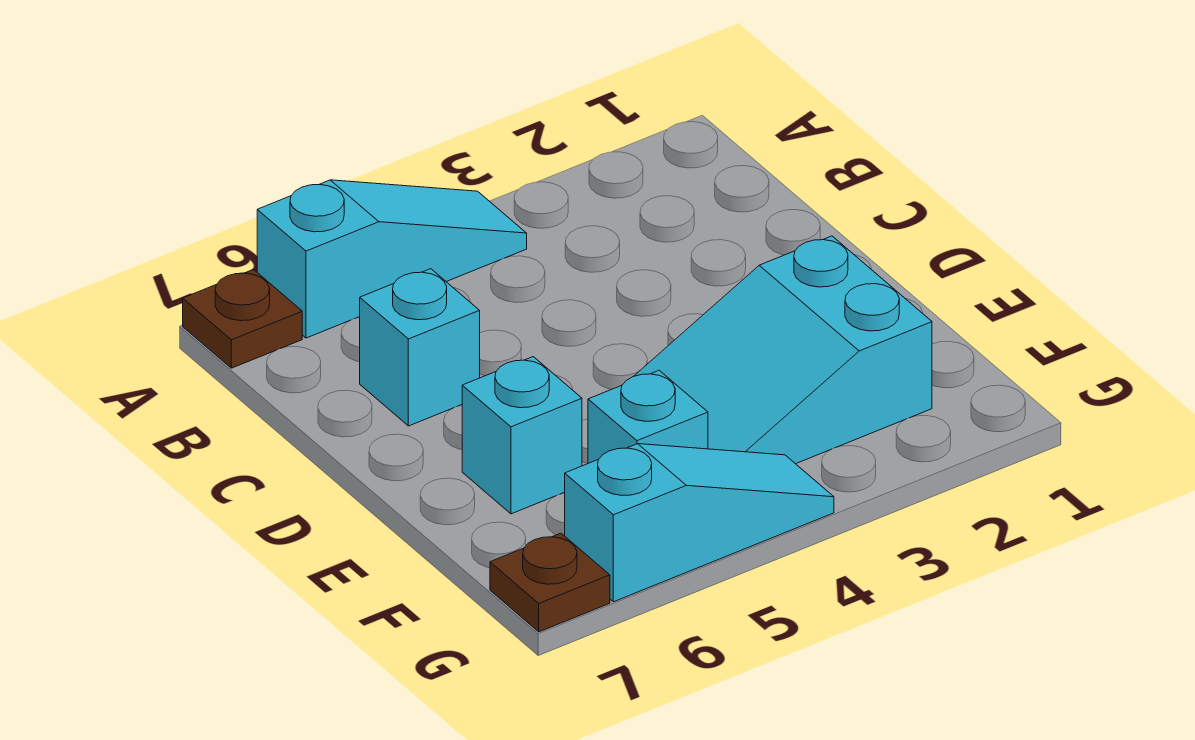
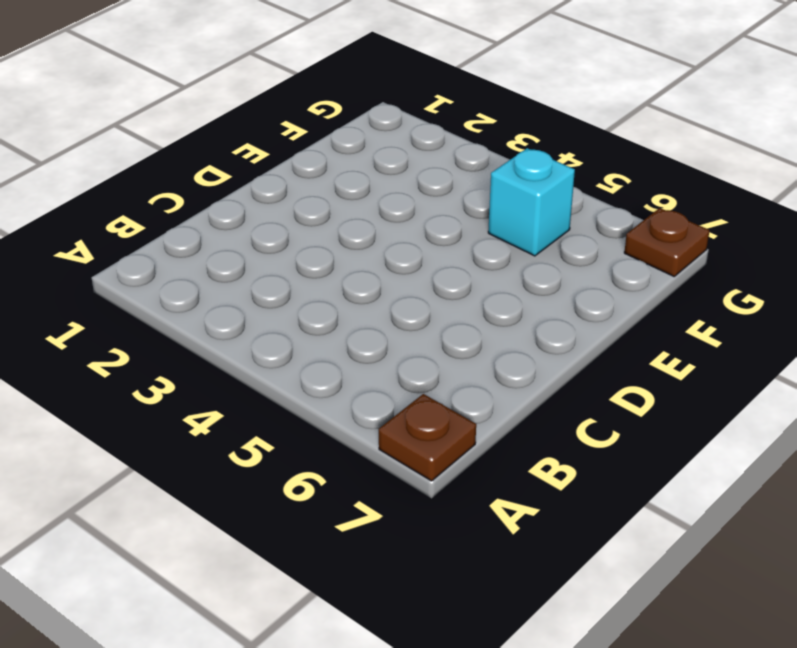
none -> cyan slope A4:A6 level 1 top 6
none -> cyan brick C6 level 1

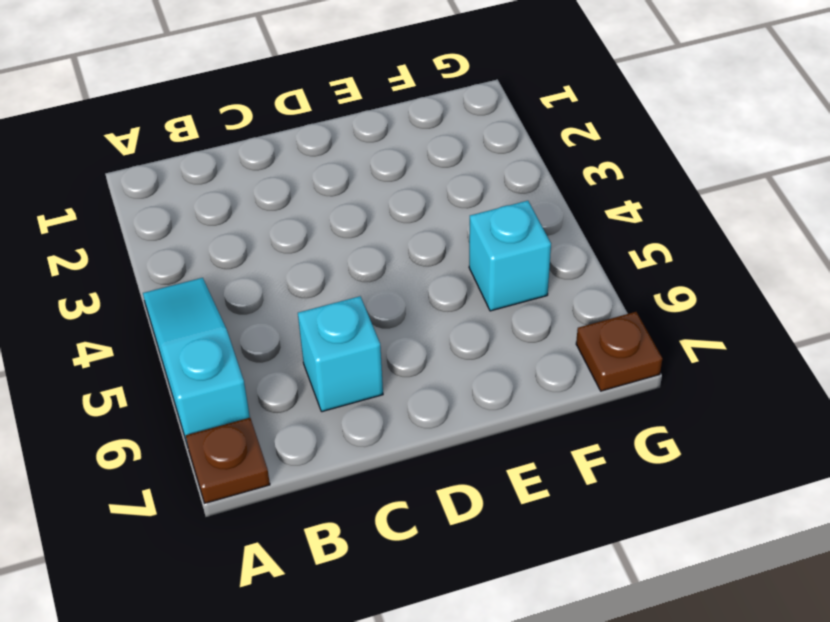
none -> cyan slope E2:F4 level 1 top 2
none -> cyan brick E6 level 1

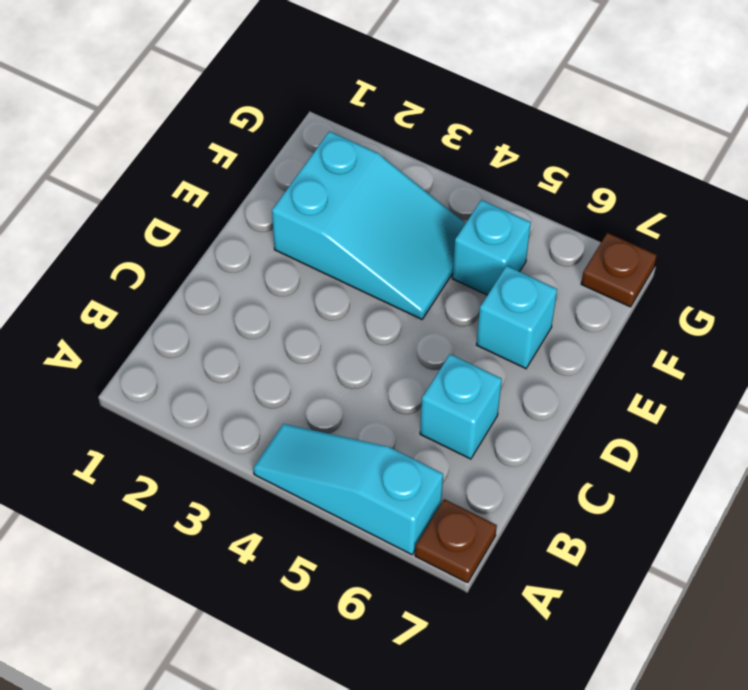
none -> cyan slope G4:G6 level 1 top 6

